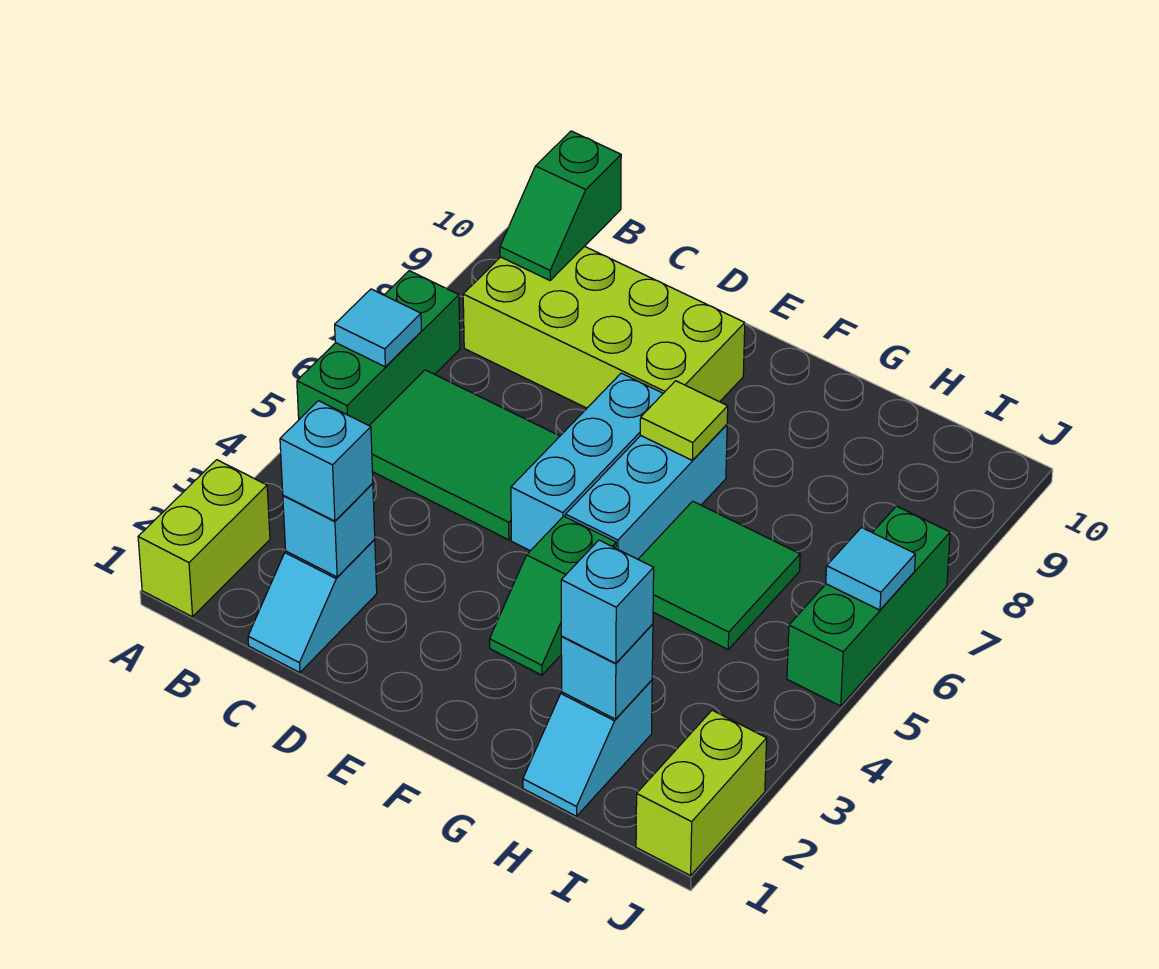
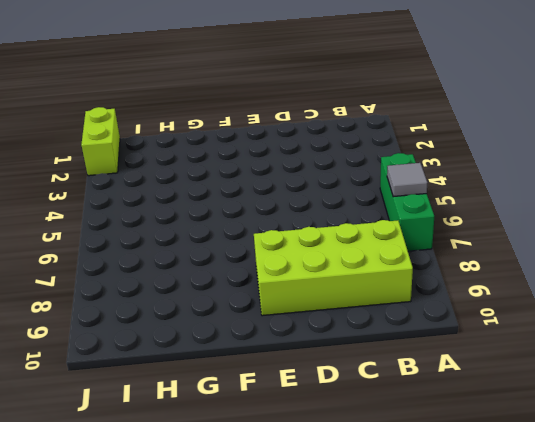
grey tile A6 level 2 -> cyan tile A6 level 2
none -> lime brick A1:A2 level 1
none -> green tile B5:D6 level 1
none -> cyan slope C1:C2 level 1 top 2

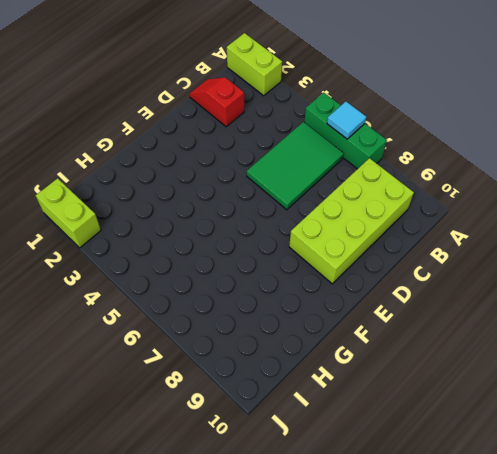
red slope C1:C2 level 1 top 2 -> cyan slope C1:C2 level 1 top 2
none -> cyan brick E5:E7 level 1
none -> green slope F3:F4 level 1 top 4
none -> cyan brick F5:F7 level 1

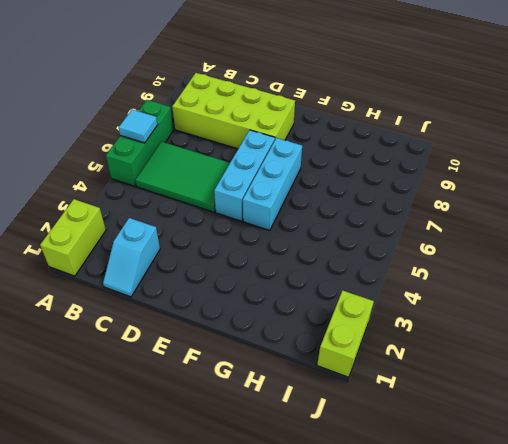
none -> green slope F3:F4 level 1 top 4
none -> green tile G5:H6 level 1
none -> cyan slope H1:H2 level 1 top 2

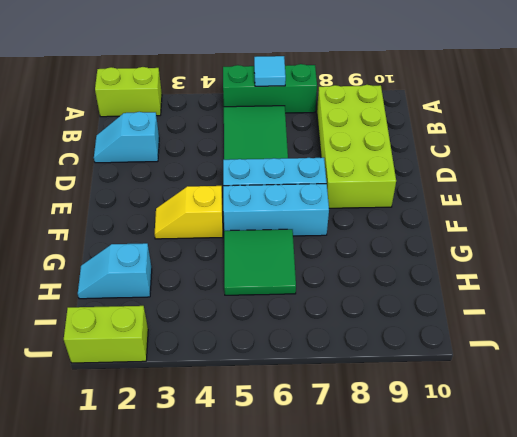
yellow slope F3:F4 level 1 top 4 -> green slope F3:F4 level 1 top 4
none -> green brick J5:J7 level 1
none -> green slope B9:B10 level 2 top 10
none -> cyan brick C2 level 2

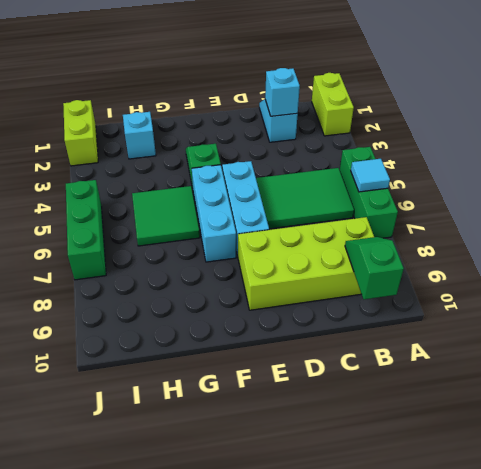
none -> lime tile F7 level 2
none -> cyan brick H2 level 2
none -> cyan tile J6 level 2

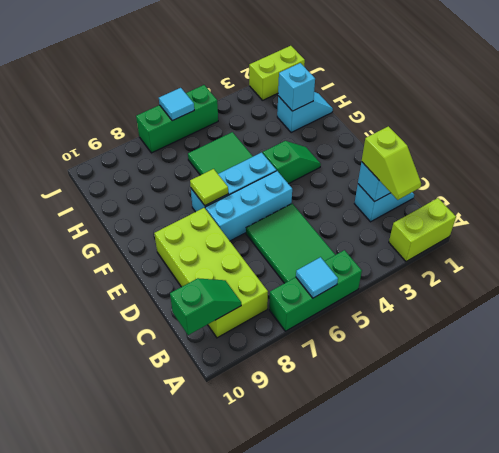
lime slope B2:C2 level 3 top C -> cyan brick C2 level 3
none -> cyan brick H2 level 3

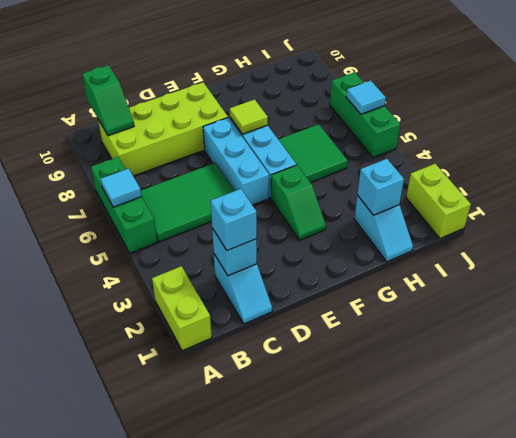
none -> cyan brick H2 level 3

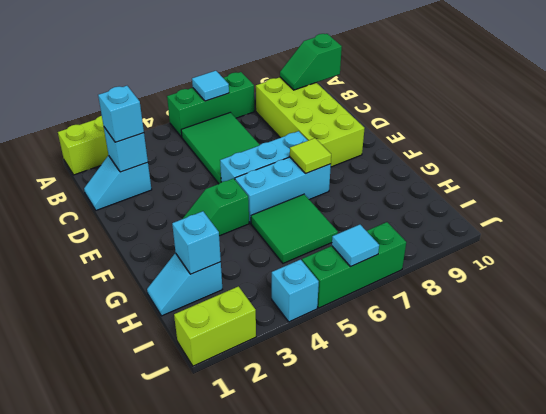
cyan brick J4 level 1 -> cyan brick H2 level 3

